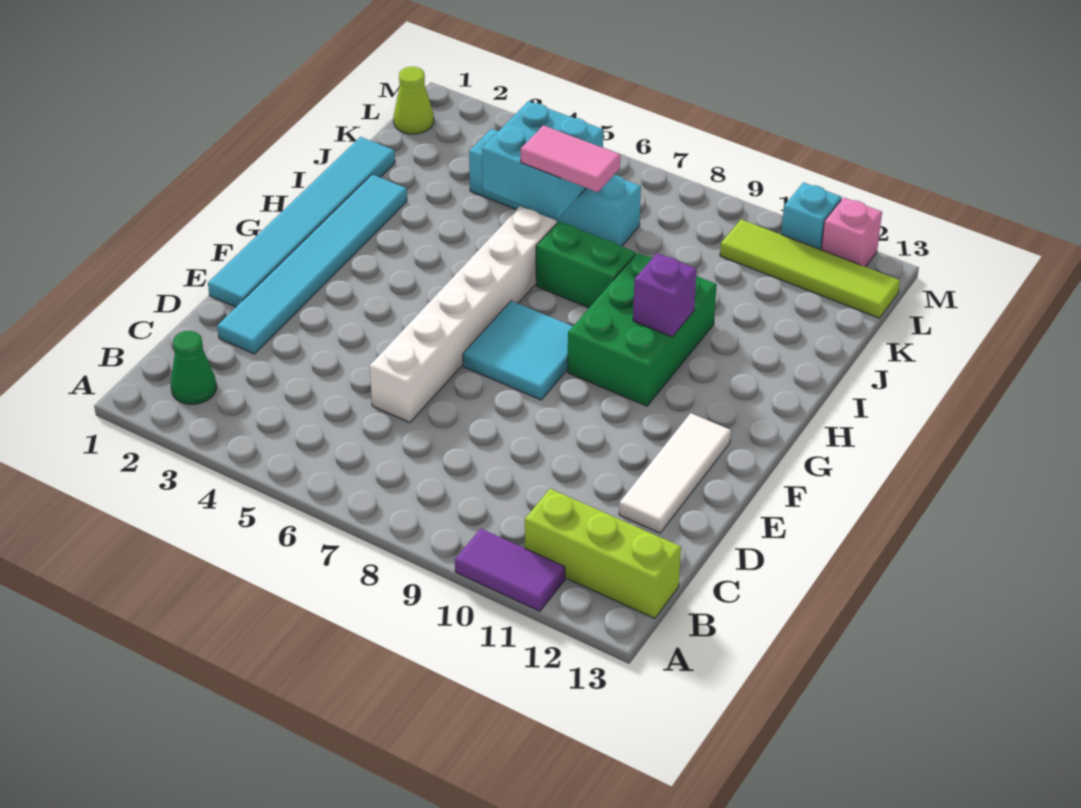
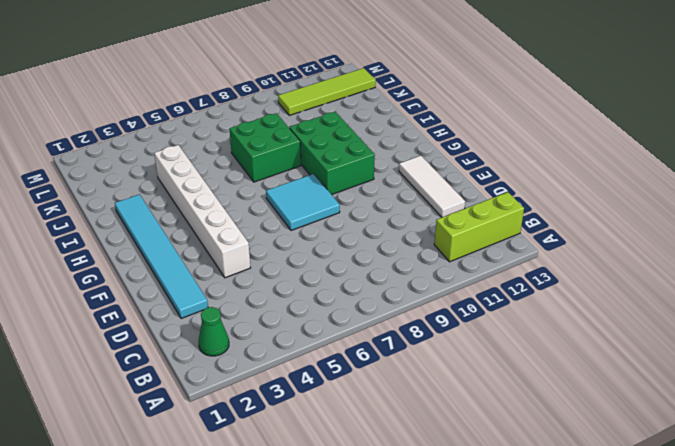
white brick E4:J4 level 1 -> white brick D6:I6 level 1
green brick I7:J8 level 1 -> green brick I7:I8 level 1
none -> purple tile A10:A11 level 1
none -> cyan tile E1:J1 level 1
none -> cyan brick K4:K7 level 1

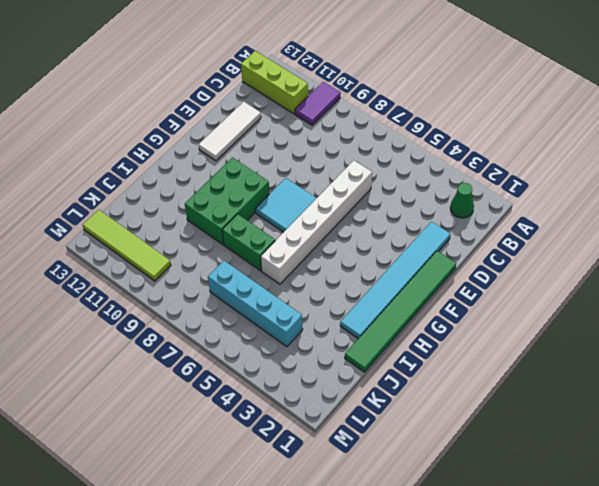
purple tile A10:B10 level 1 -> purple tile A10:A11 level 1
green tile E1:J1 level 1 -> cyan tile E1:J1 level 1
none -> lime cone L1 level 1
none -> cyan brick M11 level 1
none -> pink brick M12 level 1

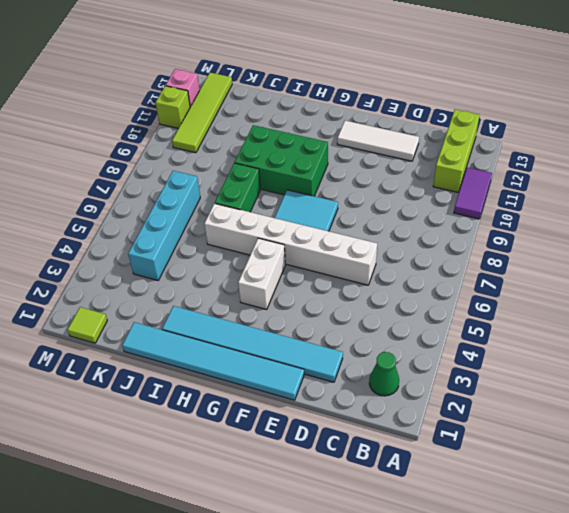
white brick G4:G5 level 1 -> none
lime tile L1 level 1 -> lime cone L1 level 1
lime brick M11 level 1 -> cyan brick M11 level 1
none -> purple brick H10 level 2
none -> cyan brick J5:K6 level 2
none -> pink tile J6:J7 level 3

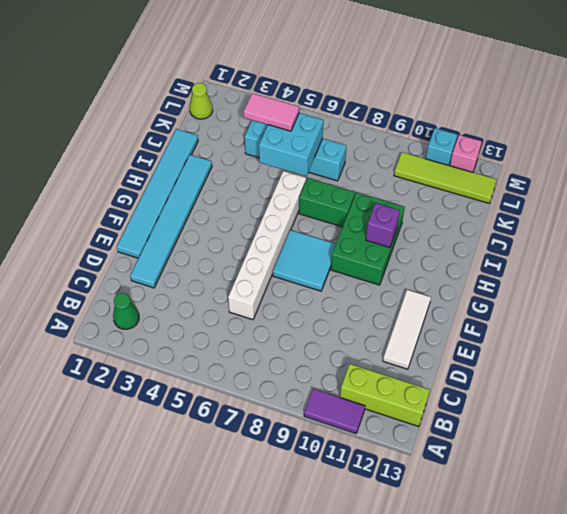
pink tile K4:K5 level 3 -> pink tile J6:J7 level 3

